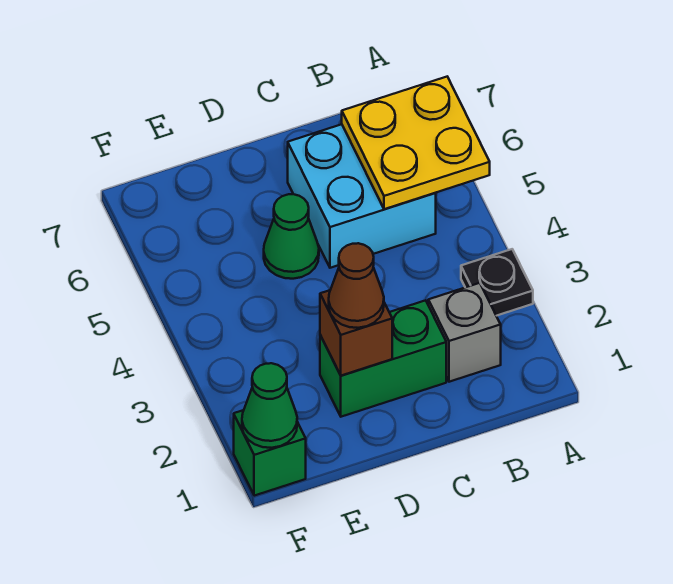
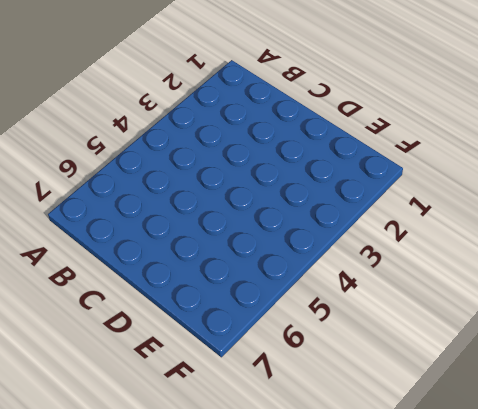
none -> black plate A3 level 1
none -> grey brick B2 level 1

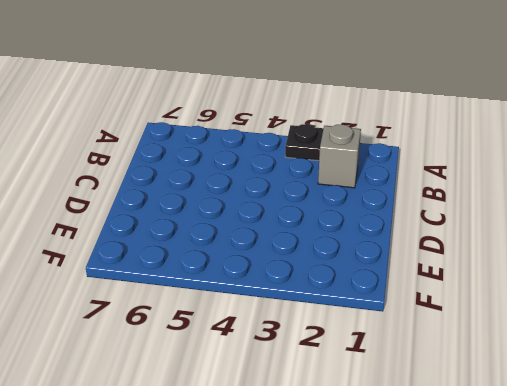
none -> cyan brick B5:C6 level 1
none -> green brick C2:D2 level 1

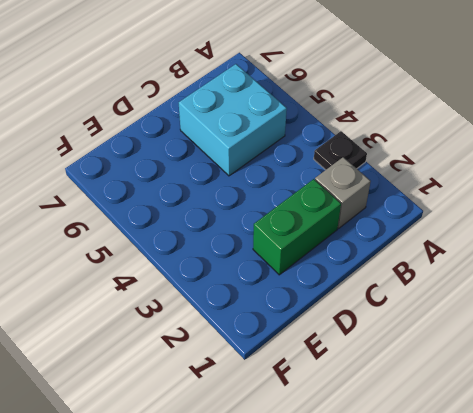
none -> green cone D5 level 1
none -> green brick F1 level 1

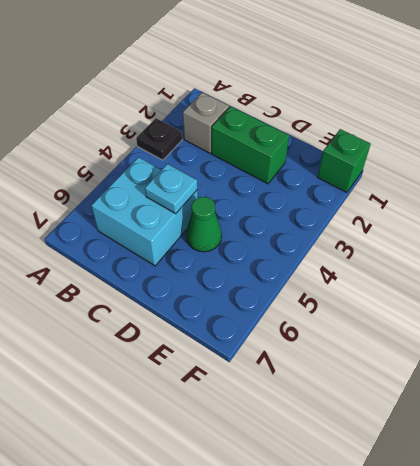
cyan plate C5 level 2 -> none
none -> yellow plate A5:B6 level 2
none -> brown brick D2 level 2

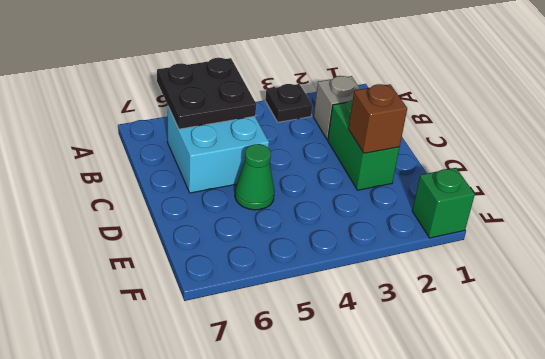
black plate A5:B6 level 2 -> yellow plate A5:B6 level 2
none -> green cone F1 level 2
none -> brown cone D2 level 3

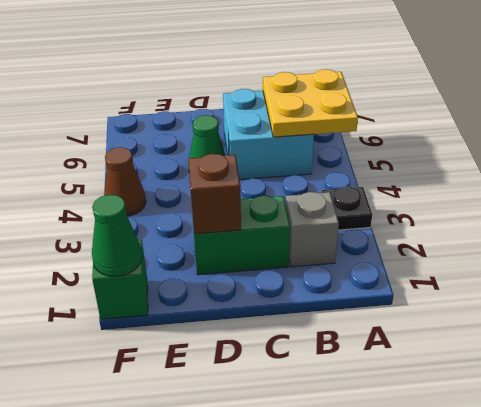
brown cone F4 level 1 -> brown cone D2 level 3

